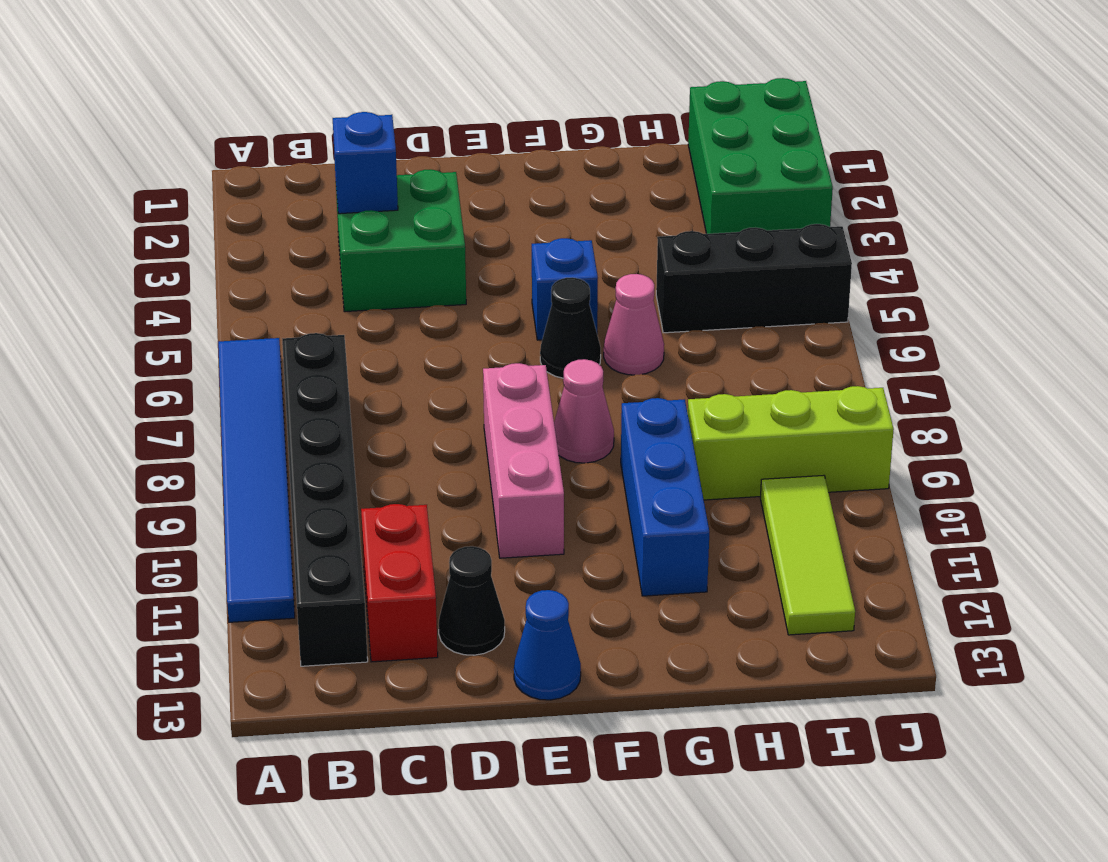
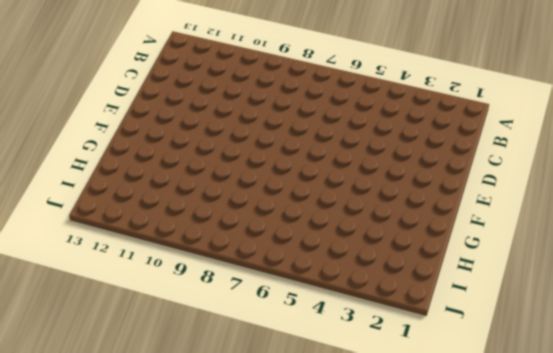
none -> blue tile A6:A11 level 1
none -> black brick B7:B12 level 1
none -> green brick C3:D4 level 1

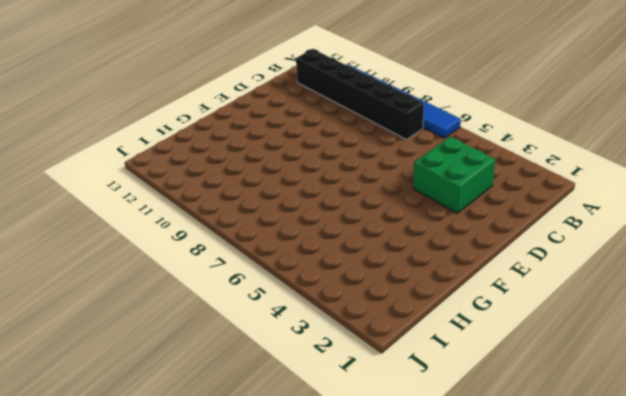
none -> red brick C11:C12 level 1
none -> black cone D12 level 1
none -> pink brick E8:E10 level 1

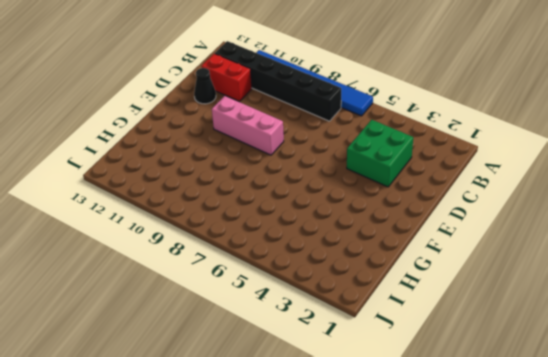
none -> blue cone E13 level 1
none -> blue brick F5 level 1
none -> black cone F6 level 1

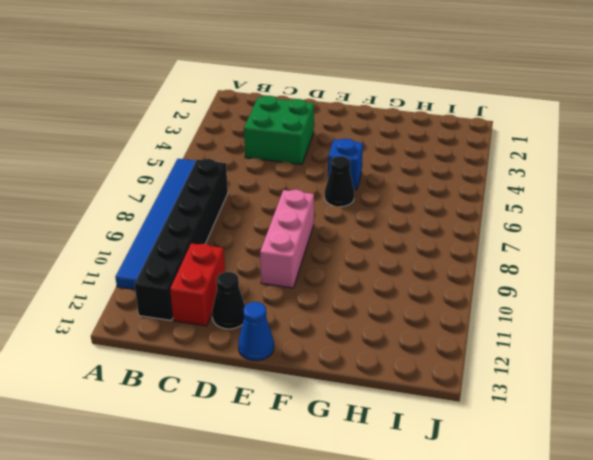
none -> pink cone F8 level 1
none -> pink cone G6 level 1
none -> blue brick G9:G11 level 1

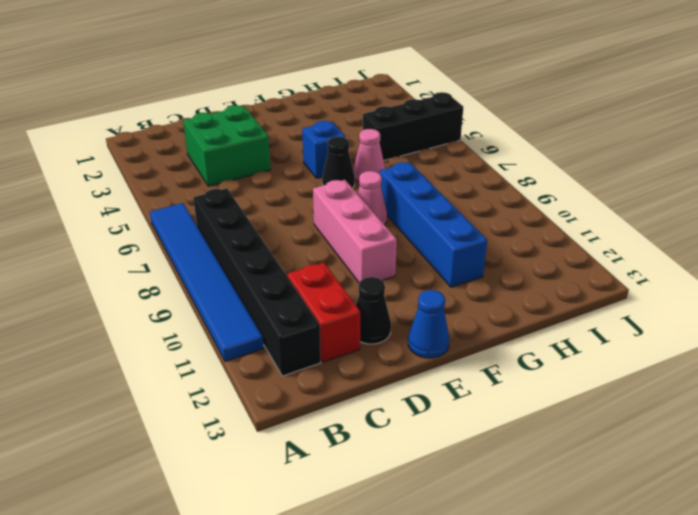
blue brick G8:G11 level 1 -> blue brick G9:G11 level 1
none -> lime brick H9:J9 level 1
none -> green brick I1:J3 level 1
none -> lime tile I10:I12 level 1

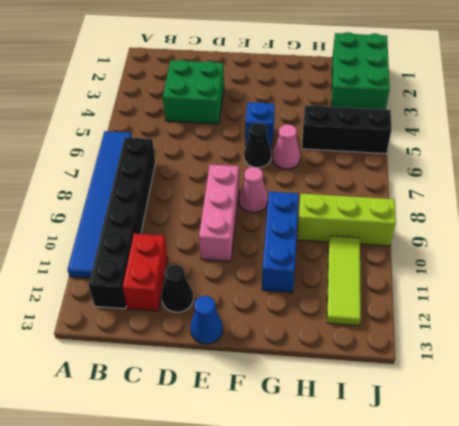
none -> blue brick C3 level 2

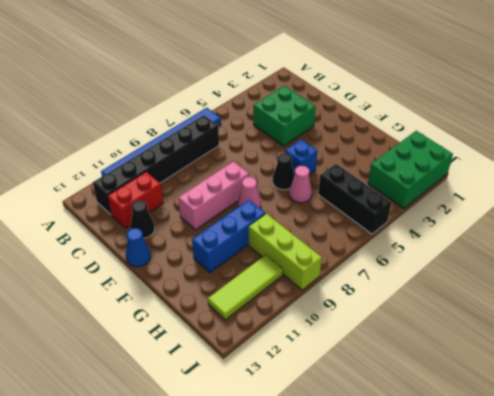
none -> blue brick C3 level 2

